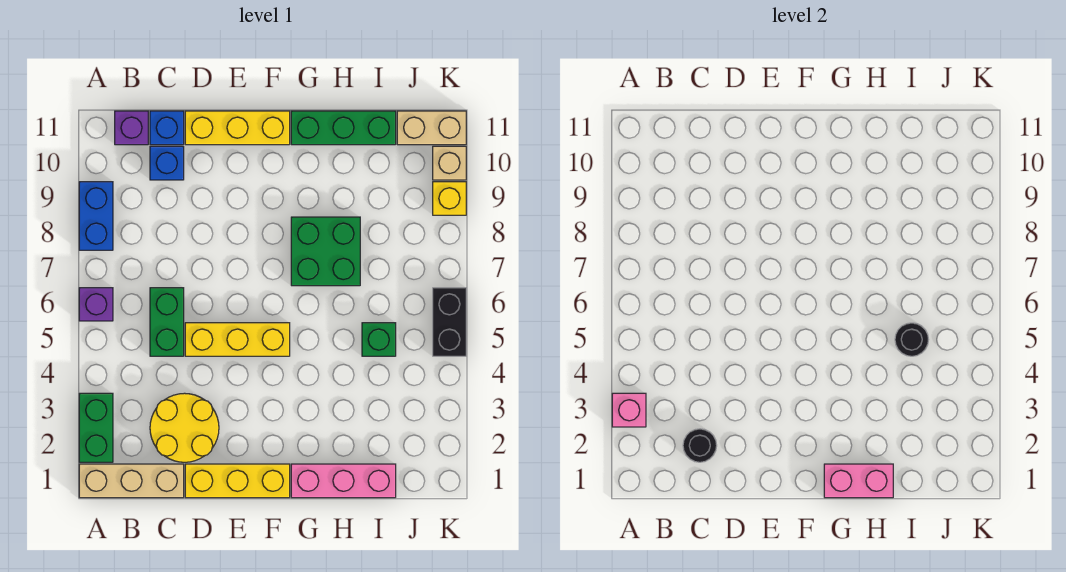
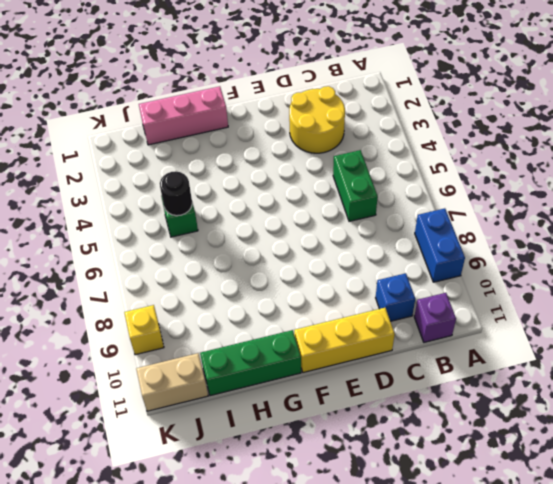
none -> tan brick A1:C1 level 1
none -> green brick A2:A3 level 1
none -> purple brick A6 level 1

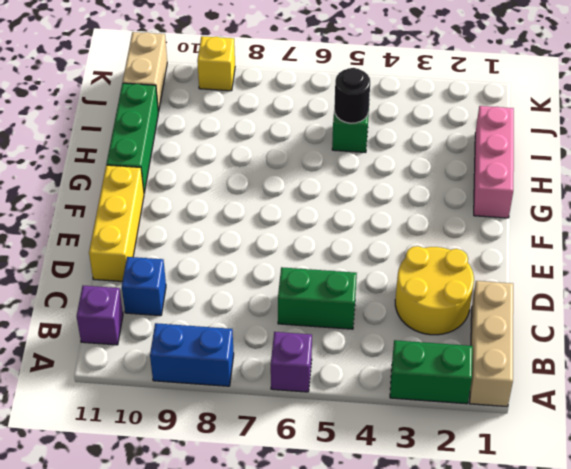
none -> blue brick C11 level 1
none -> yellow brick D1:F1 level 1
none -> yellow brick D5:F5 level 1

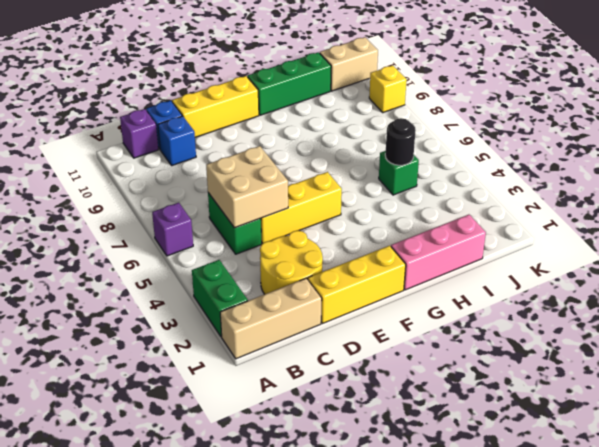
tan brick C5:D6 level 2 -> none
none -> blue brick A8:A9 level 1
none -> green brick G7:H8 level 1
none -> black brick K5:K6 level 1

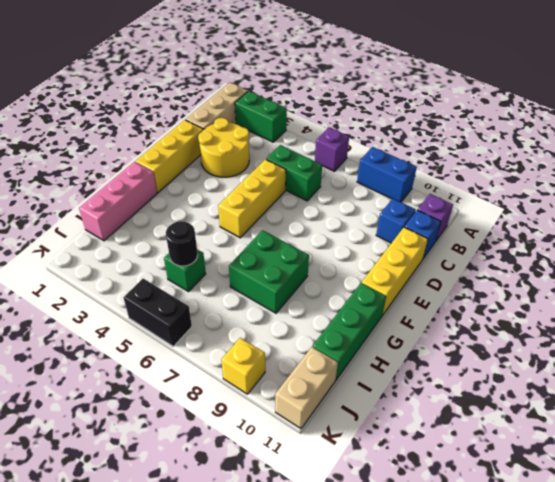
none -> tan brick K10 level 1
none -> pink brick A3 level 2
none -> black round brick C2 level 2

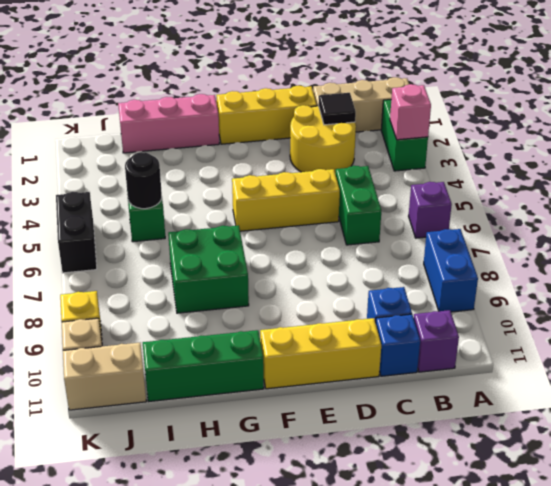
black tile C2 level 2 -> black round brick C2 level 2
none -> pink brick G1:H1 level 2

